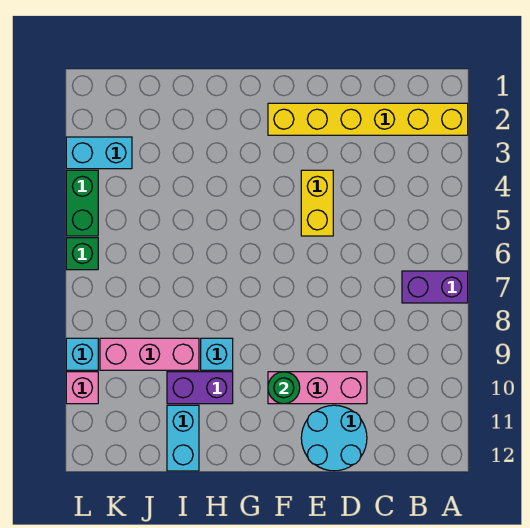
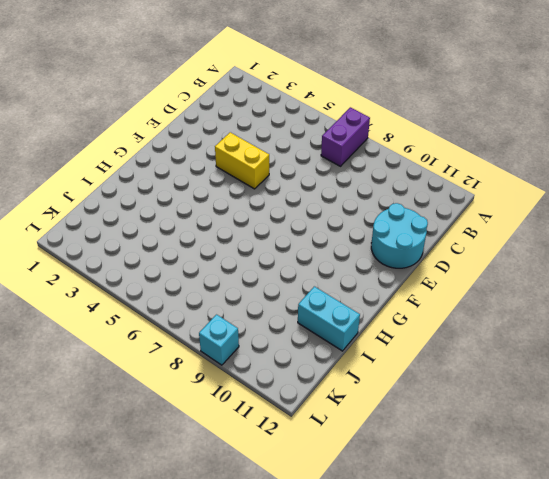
none -> yellow brick A2:F2 level 1
none -> pink brick D10:F10 level 1
none -> cyan brick H9 level 1

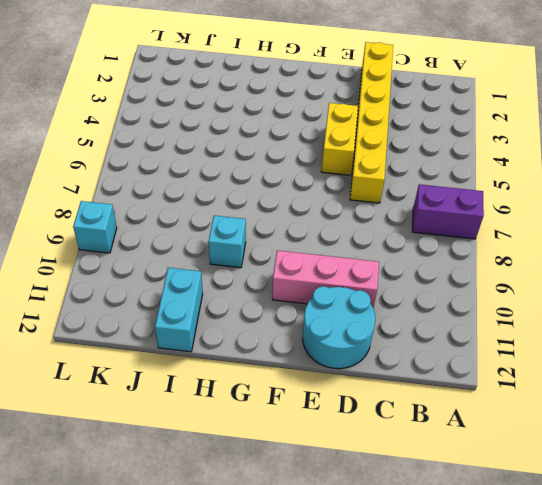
yellow brick D1:D6 level 1 -> yellow brick A2:F2 level 1
none -> purple brick H10:I10 level 1
none -> pink brick I9:K9 level 1
none -> cyan brick K3:L3 level 1

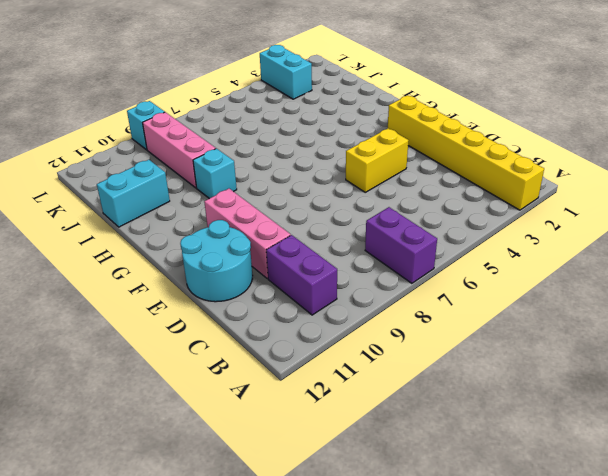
purple brick B10:C10 level 1 -> purple brick H10:I10 level 1
none -> green brick L4:L5 level 1
none -> green brick L6 level 1
none -> pink brick L10 level 1

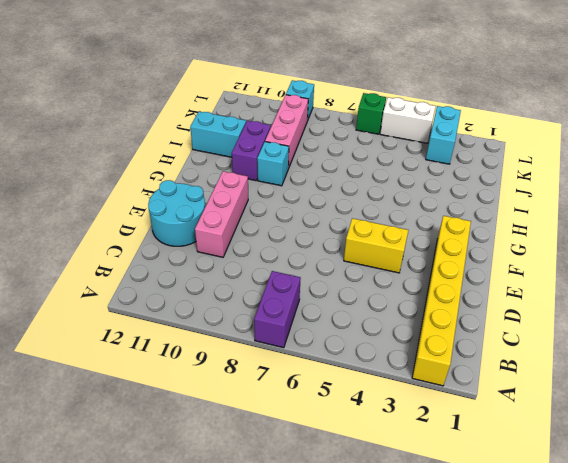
white brick L4:L5 level 1 -> green brick L4:L5 level 1
none -> pink brick L10 level 1
none -> green round brick F10 level 2

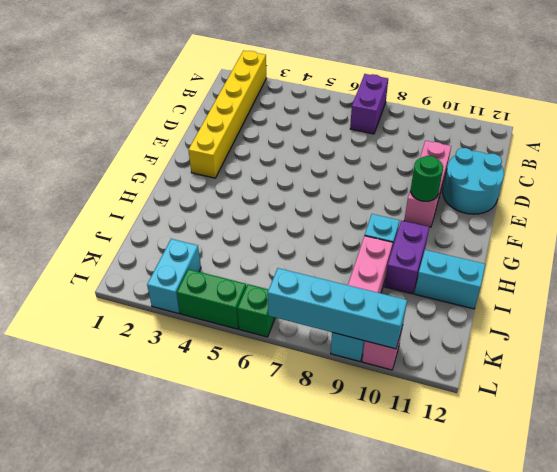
cyan brick L7:L10 level 2 -> none
none -> yellow brick E4:E5 level 1

